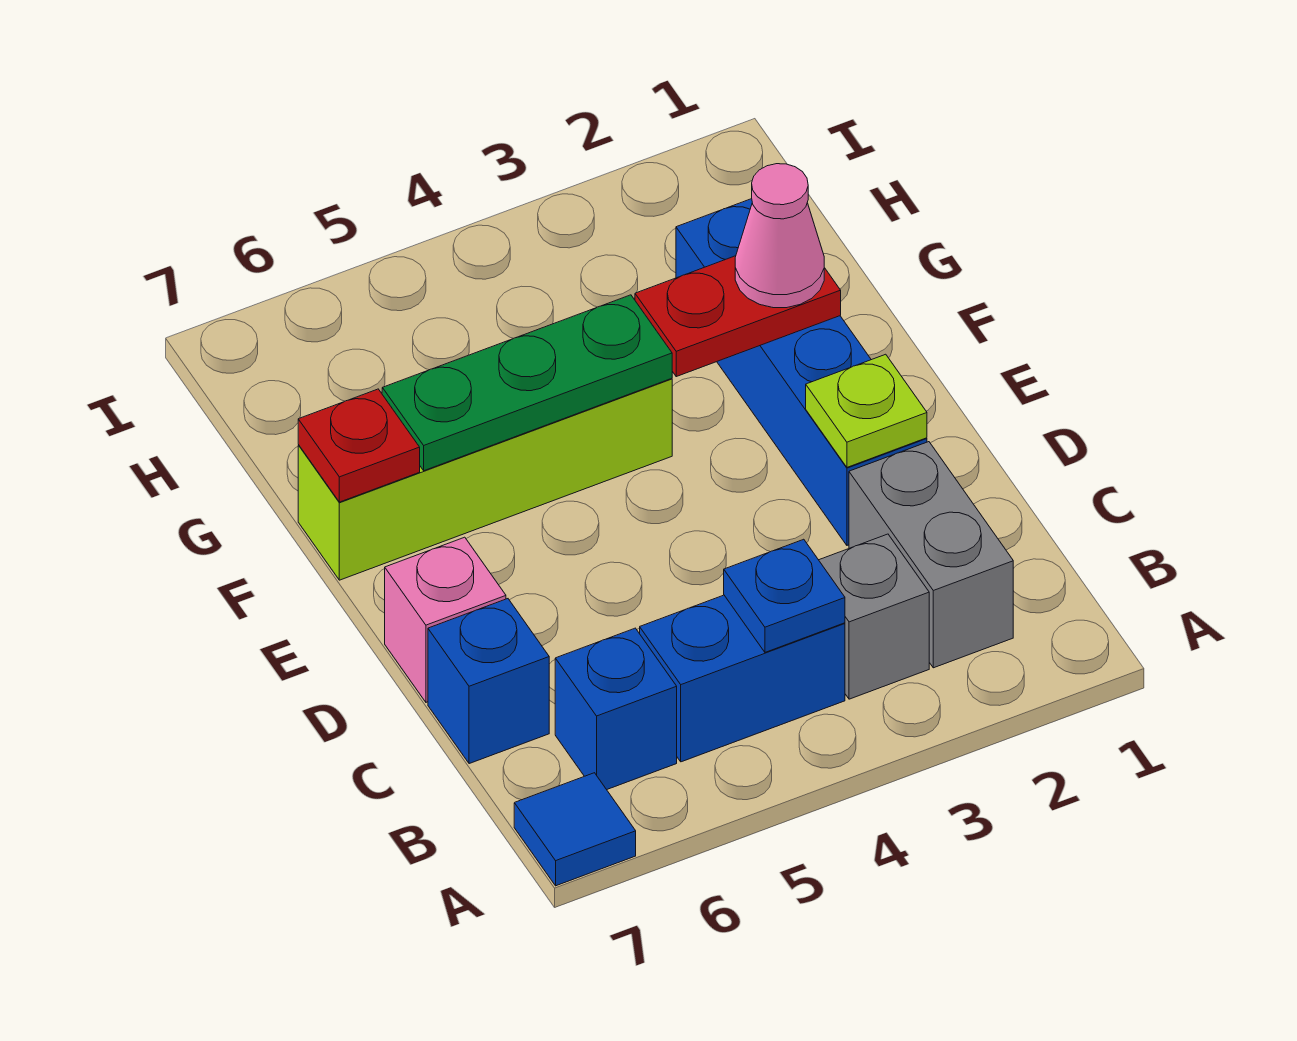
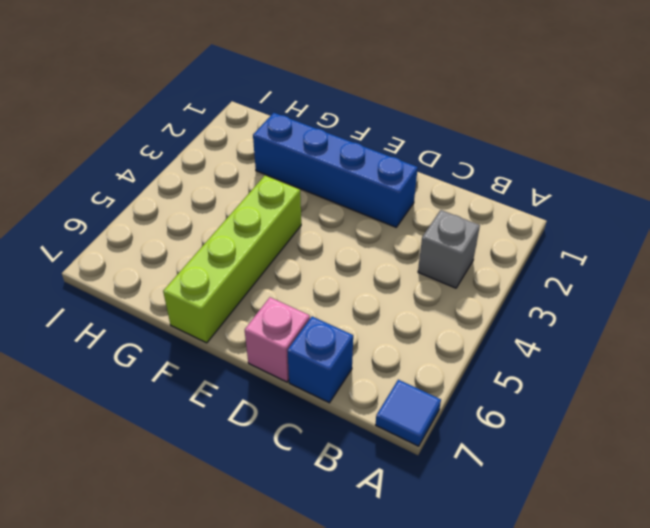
none -> grey brick B2:C2 level 1
none -> blue brick B4:B5 level 1
none -> blue brick B6 level 1

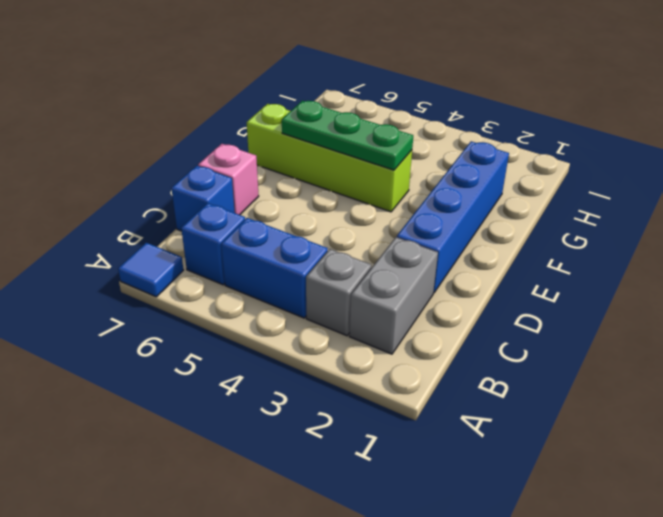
none -> blue plate B4 level 2
none -> lime plate D2 level 2
none -> red plate F2:F3 level 2

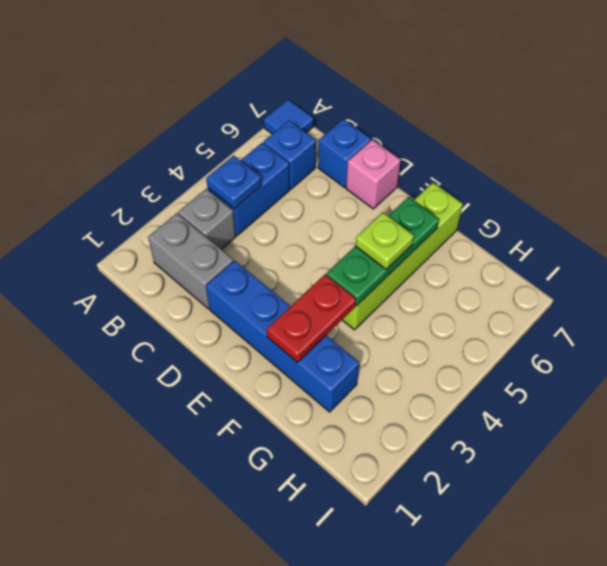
lime plate F5 level 3 -> lime plate D2 level 2
none -> red plate F7 level 2
none -> pink cone F2 level 3

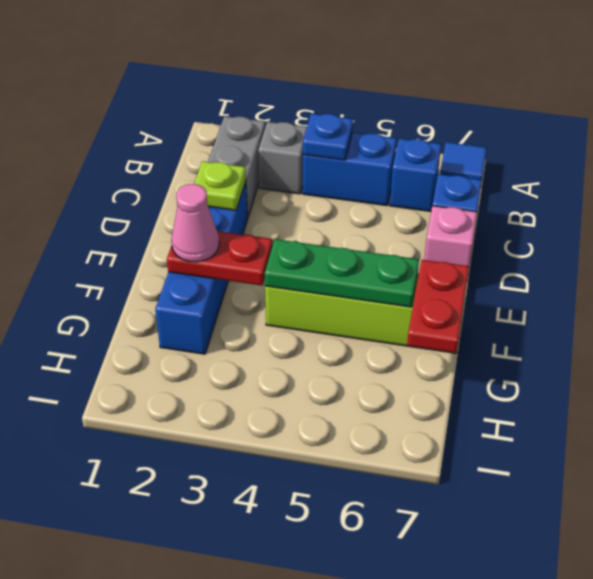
red plate F7:G7 level 2 -> red plate F7 level 2

